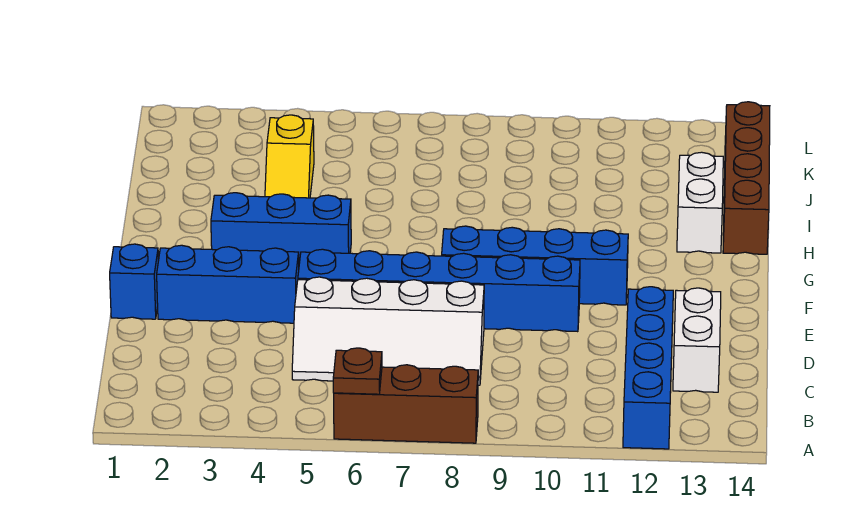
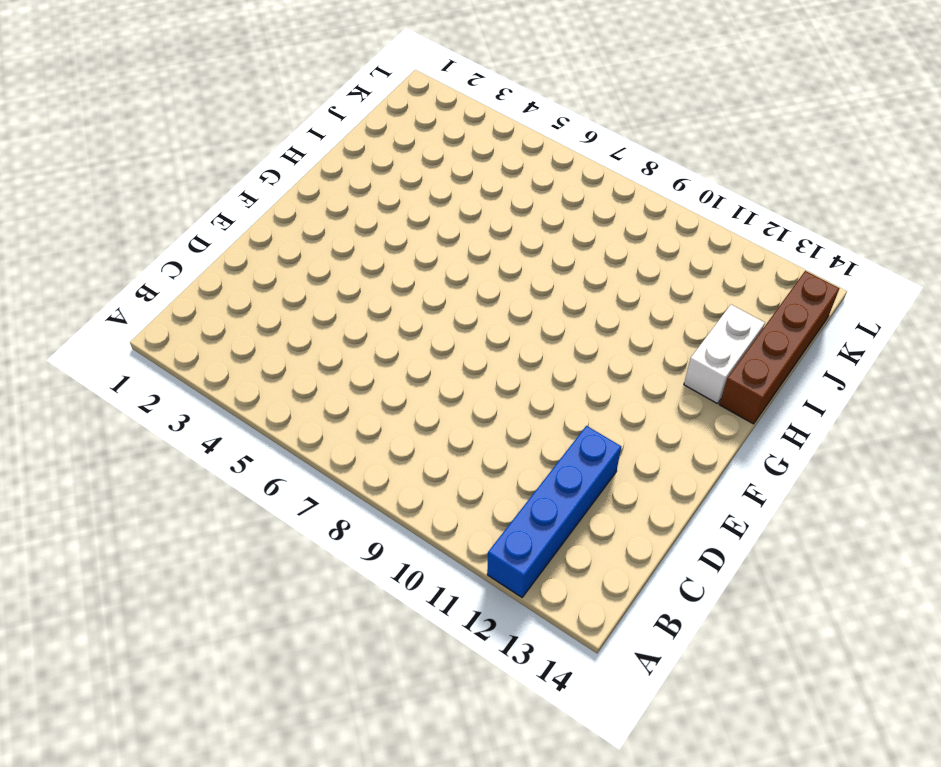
none -> brown brick A6:A8 level 1
none -> white slope C5:D8 level 1 top D
none -> white brick C13:D13 level 1

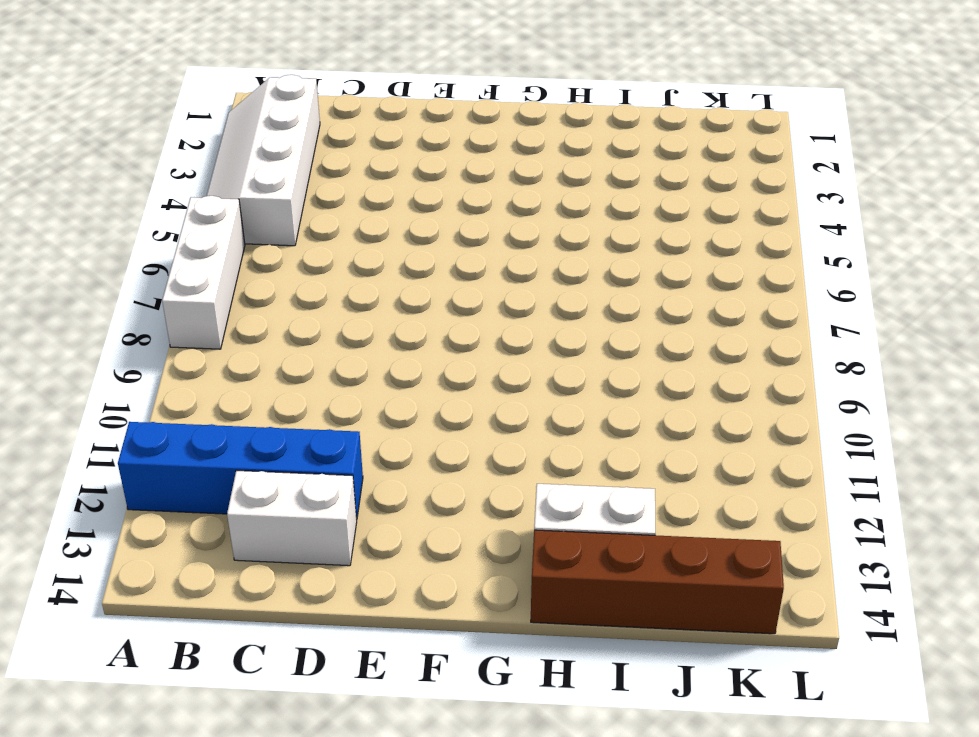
white slope A2:B5 level 1 top B -> white slope C5:D8 level 1 top D
white brick A6:A8 level 1 -> brown brick A6:A8 level 1
none -> blue brick E1 level 1
none -> blue brick E2:E4 level 1
none -> blue brick E5:E10 level 1

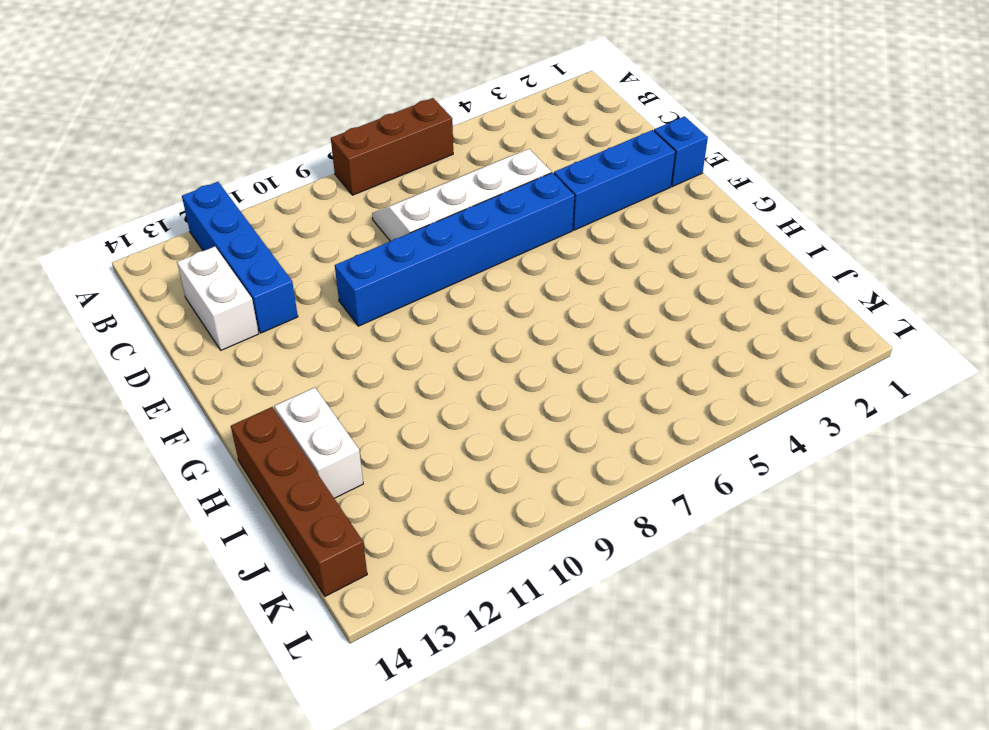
none -> blue brick F8:F11 level 1
none -> blue brick G3:G5 level 1
none -> yellow slope I4:J4 level 1 top J

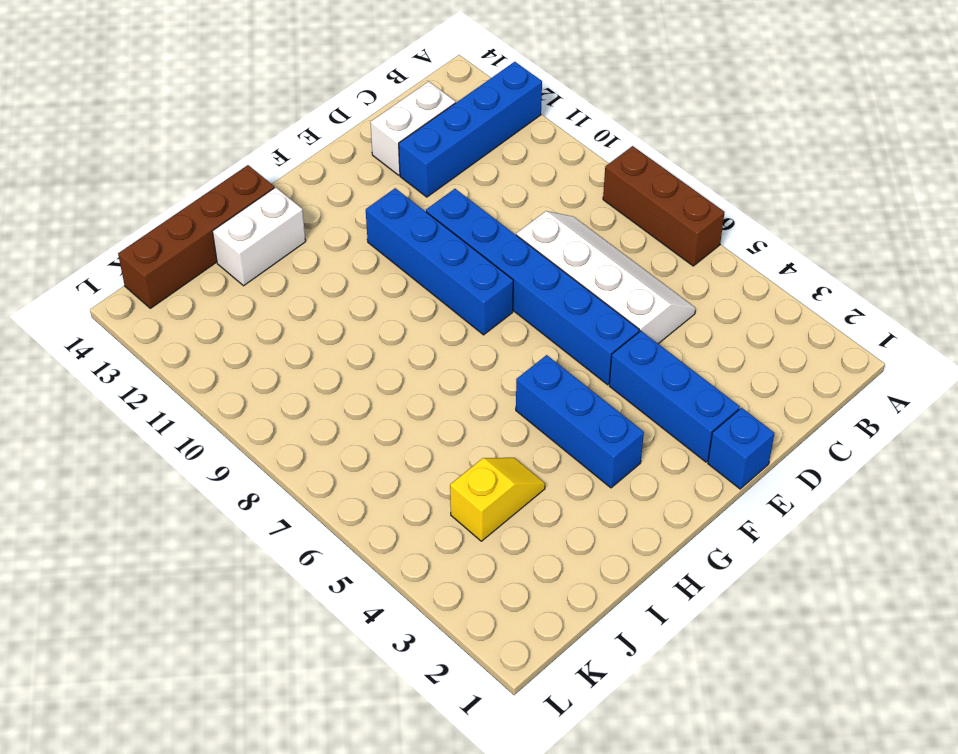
none -> brown plate A6 level 2

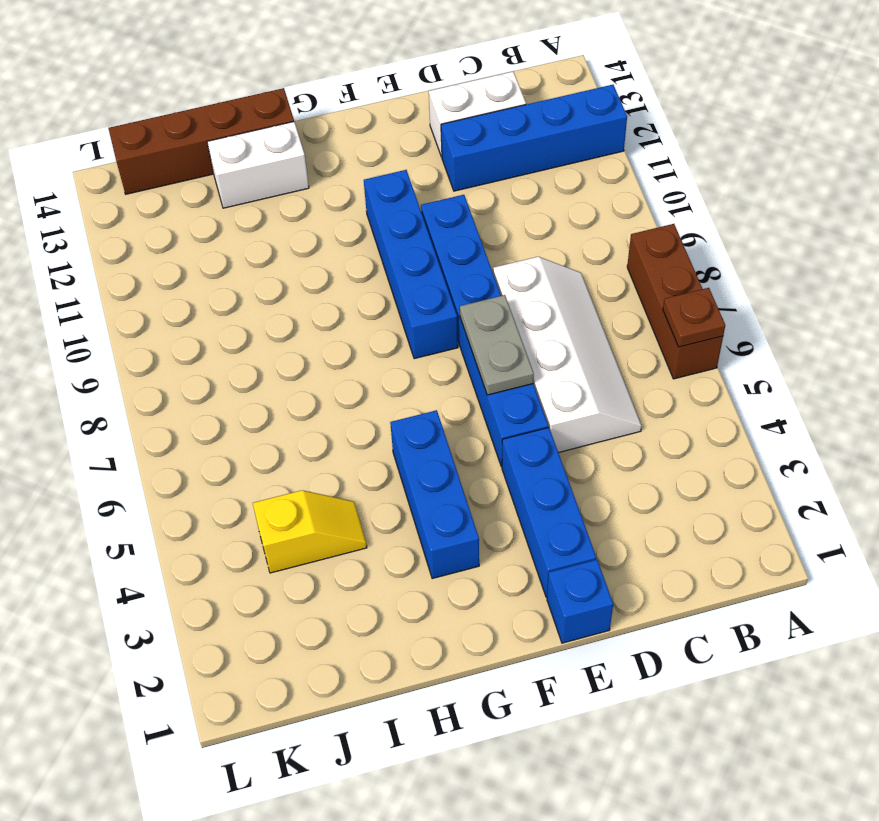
grey plate E6:E7 level 2 -> none

